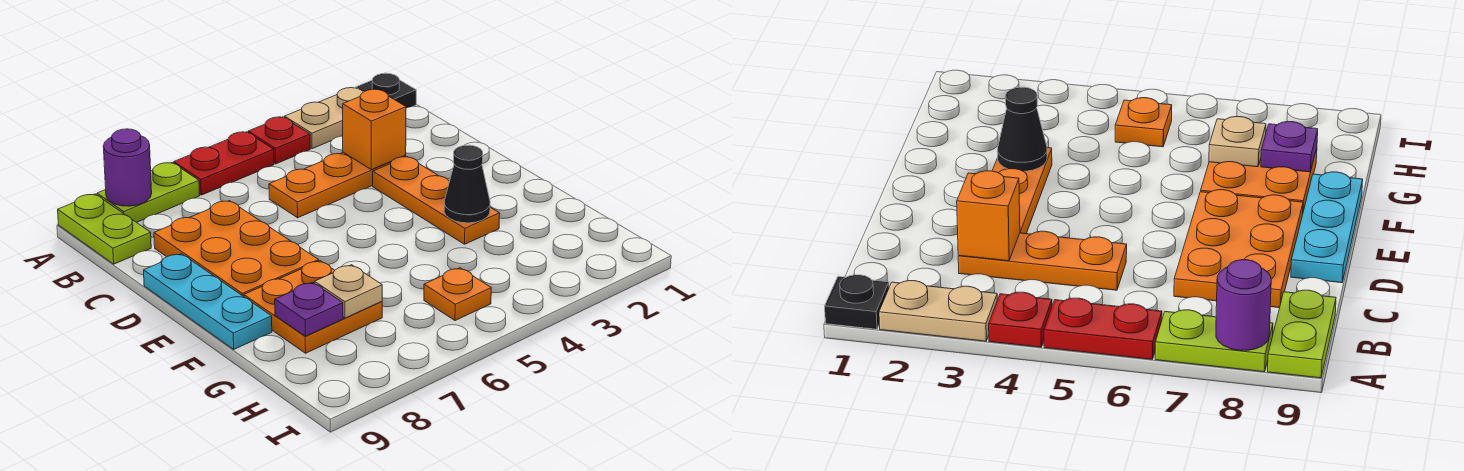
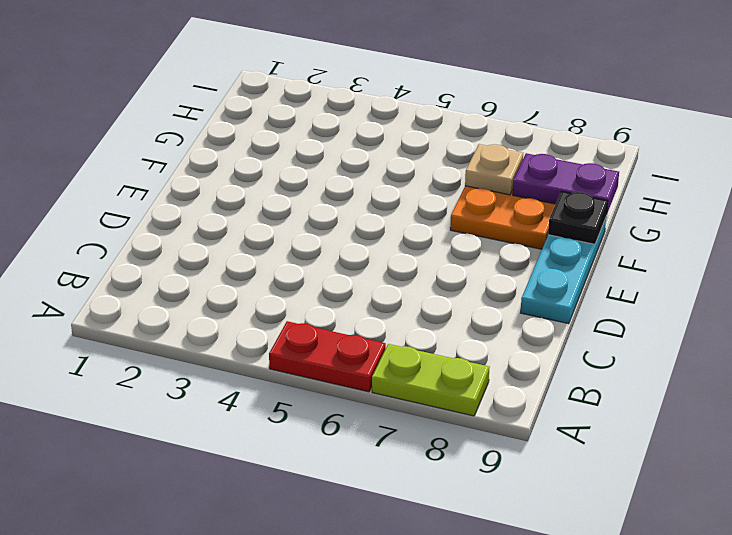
black plate F9 level 2 -> black plate A1 level 1
purple plate G8:G9 level 2 -> purple plate G8 level 2
none -> tan plate A2:A3 level 1
none -> red plate A4 level 1
none -> lime plate A9:B9 level 1

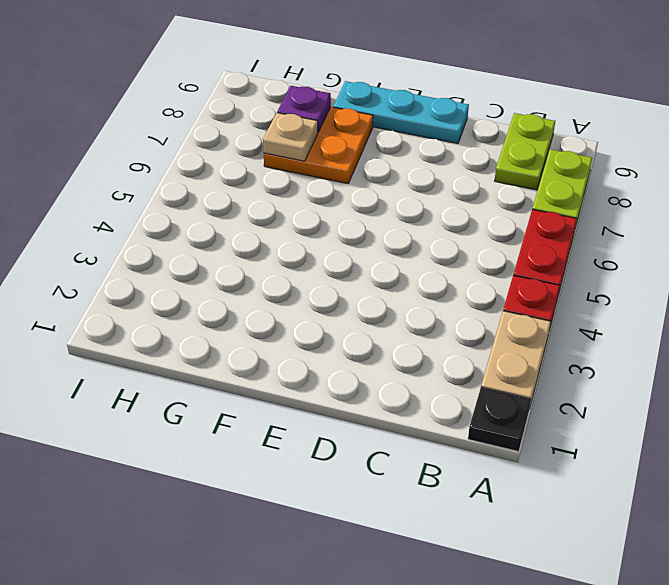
lime plate B8:B9 level 1 -> lime plate A9:B9 level 1
none -> orange plate C3:C5 level 1
none -> orange plate C7:E8 level 1
none -> orange plate D3:F3 level 1

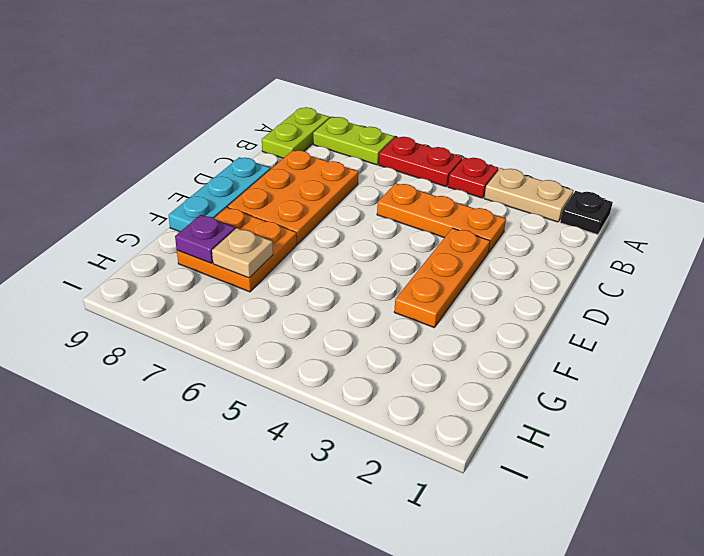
none -> orange plate H5 level 1
none -> purple round brick A8 level 2
none -> orange brick C3 level 2

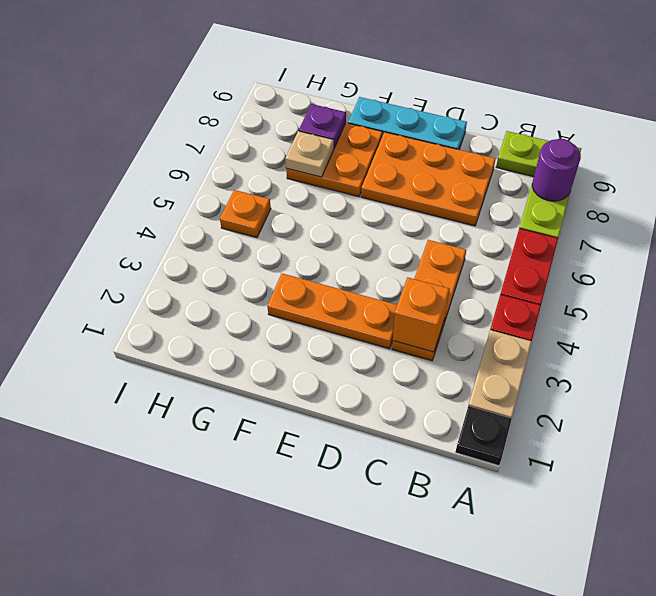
none -> black cone F3 level 2

